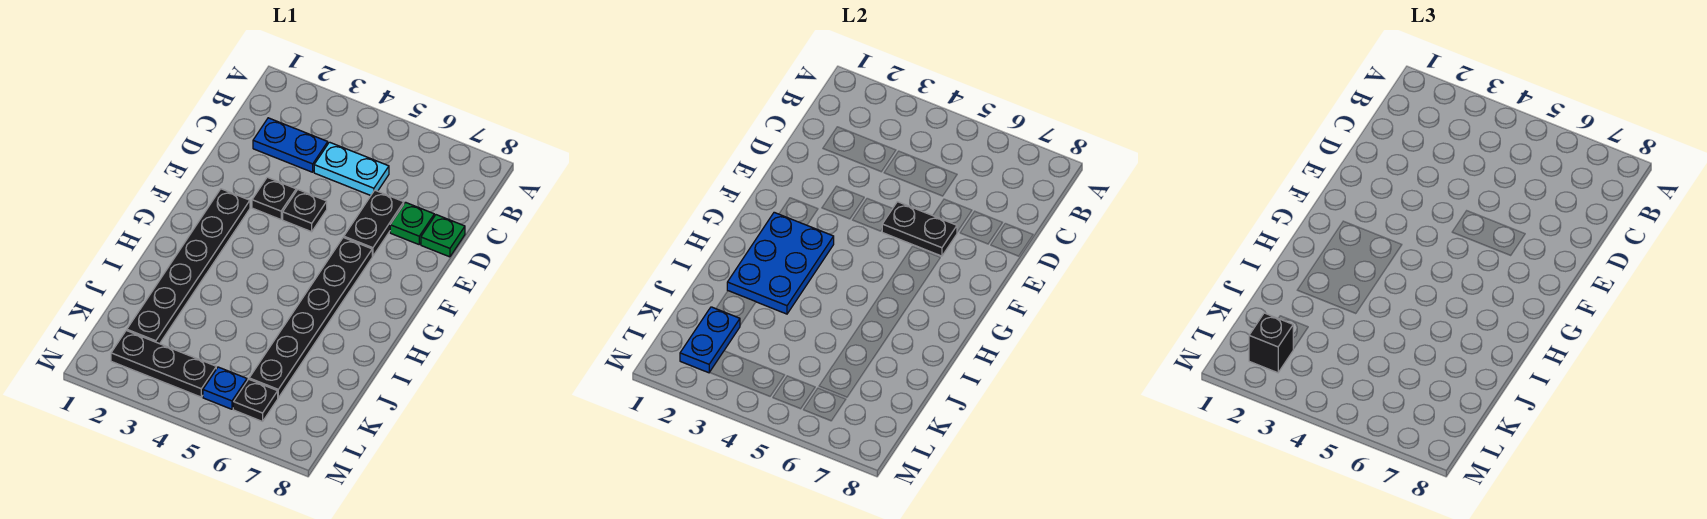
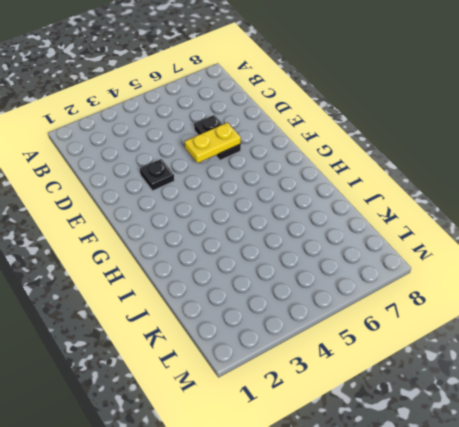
yellow plate E5:E6 level 2 -> black plate E5:E6 level 2
none -> blue plate C2:C3 level 1
none -> cyan plate C4:C5 level 1
none -> green plate D7 level 1

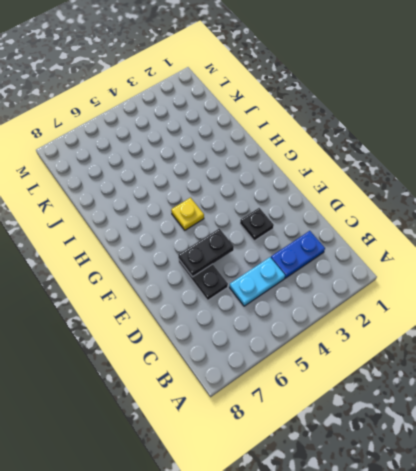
yellow plate G5 level 1 -> none
none -> green plate D7 level 1
none -> green plate D8 level 1
none -> black plate E4 level 1

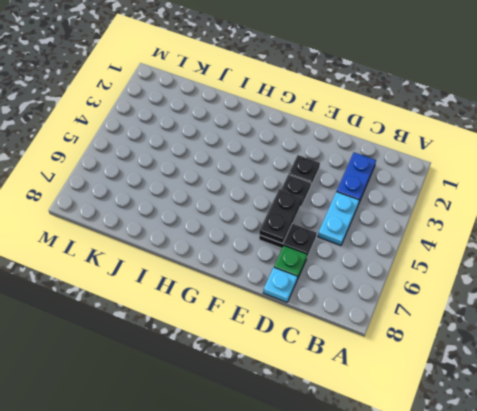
cyan plate D8 level 1 -> green plate D8 level 1
none -> black plate F2:K2 level 1
none -> black plate F6:K6 level 1
none -> black plate L2:L4 level 1

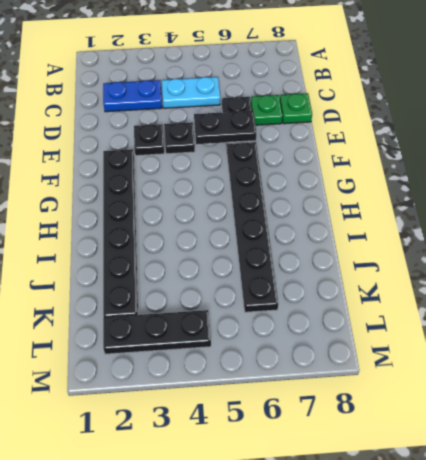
none -> blue plate L5 level 1
none -> black plate L6 level 1
none -> blue plate G2:I3 level 2

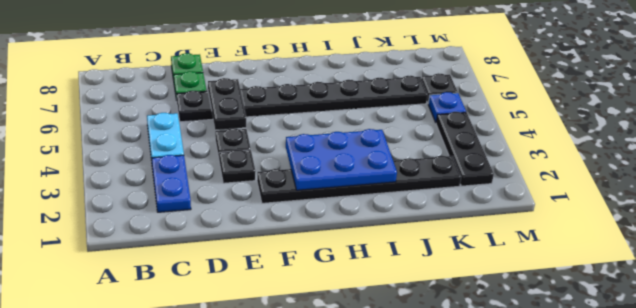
none -> blue plate K2:L2 level 2
none -> black brick L2 level 3

